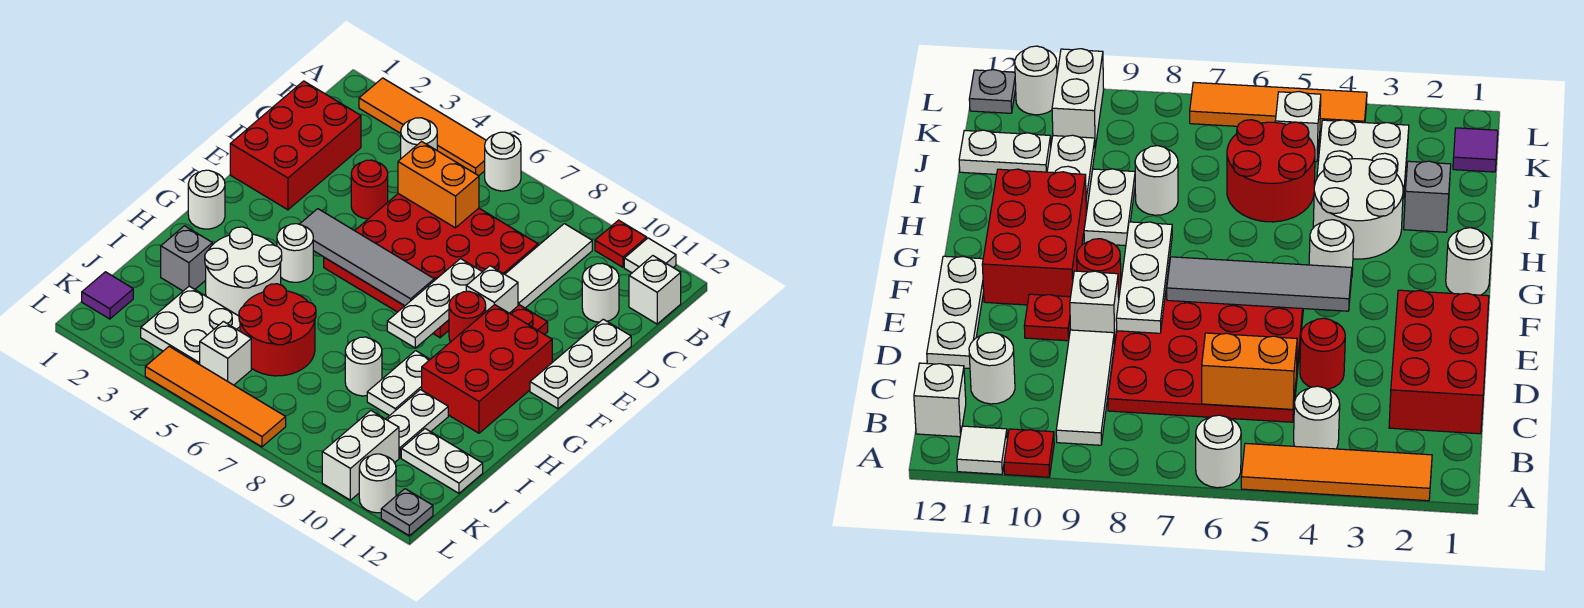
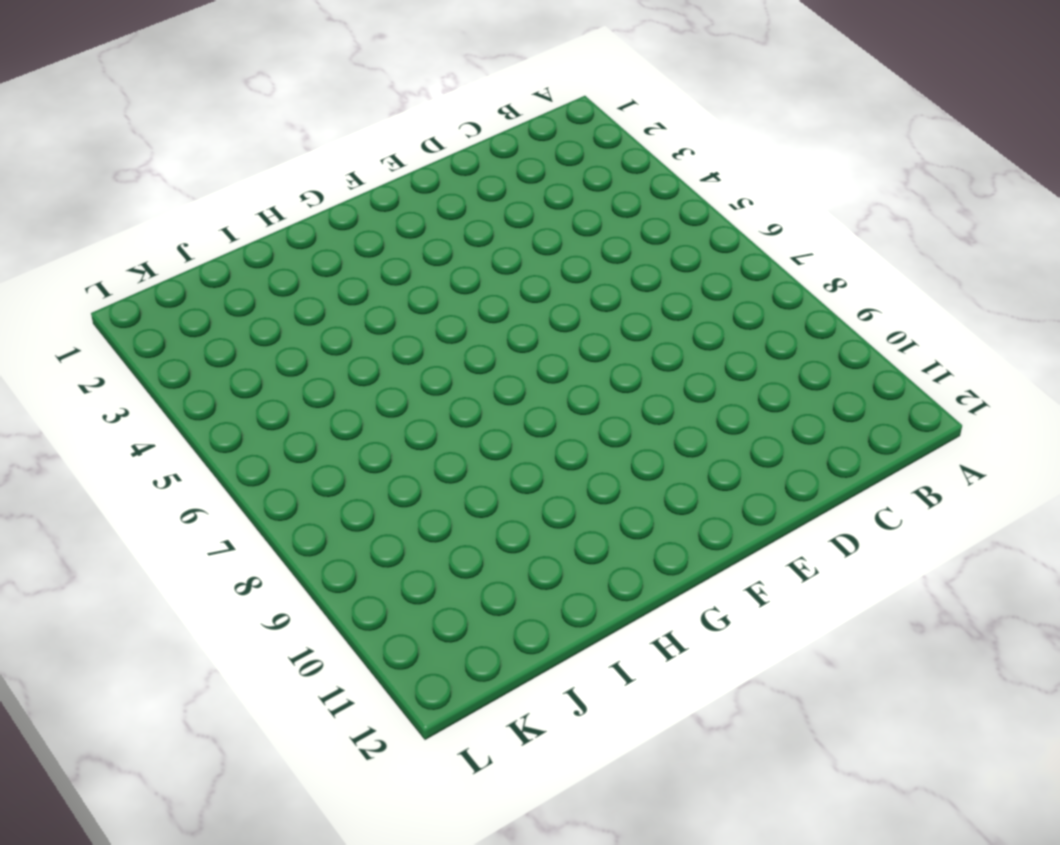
none -> orange tile A2:A5 level 1
none -> white round brick A6 level 1
none -> red plate A10 level 1
none -> white tile A11 level 1

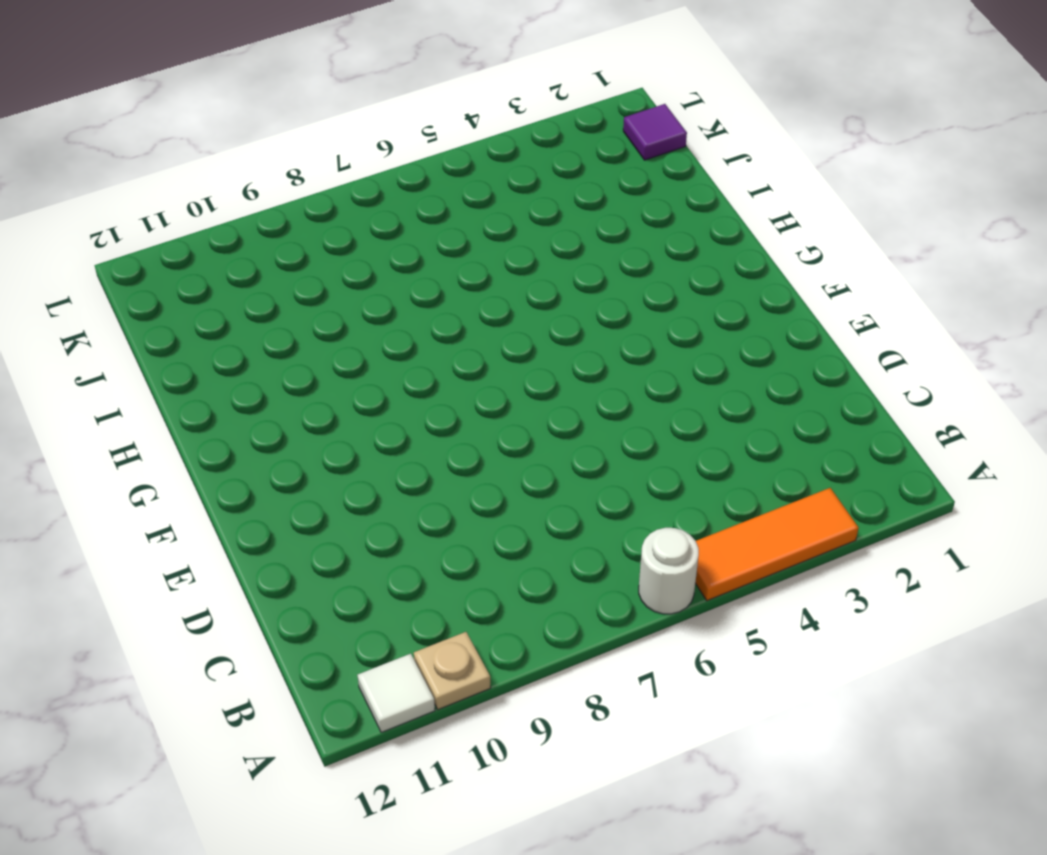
orange tile A3:A5 level 1 -> orange tile A2:A5 level 1
tan plate A10 level 1 -> red plate A10 level 1
none -> white round brick B4 level 1
none -> white tile B9:D9 level 1
none -> white brick B12 level 1
none -> red brick C1:E2 level 1

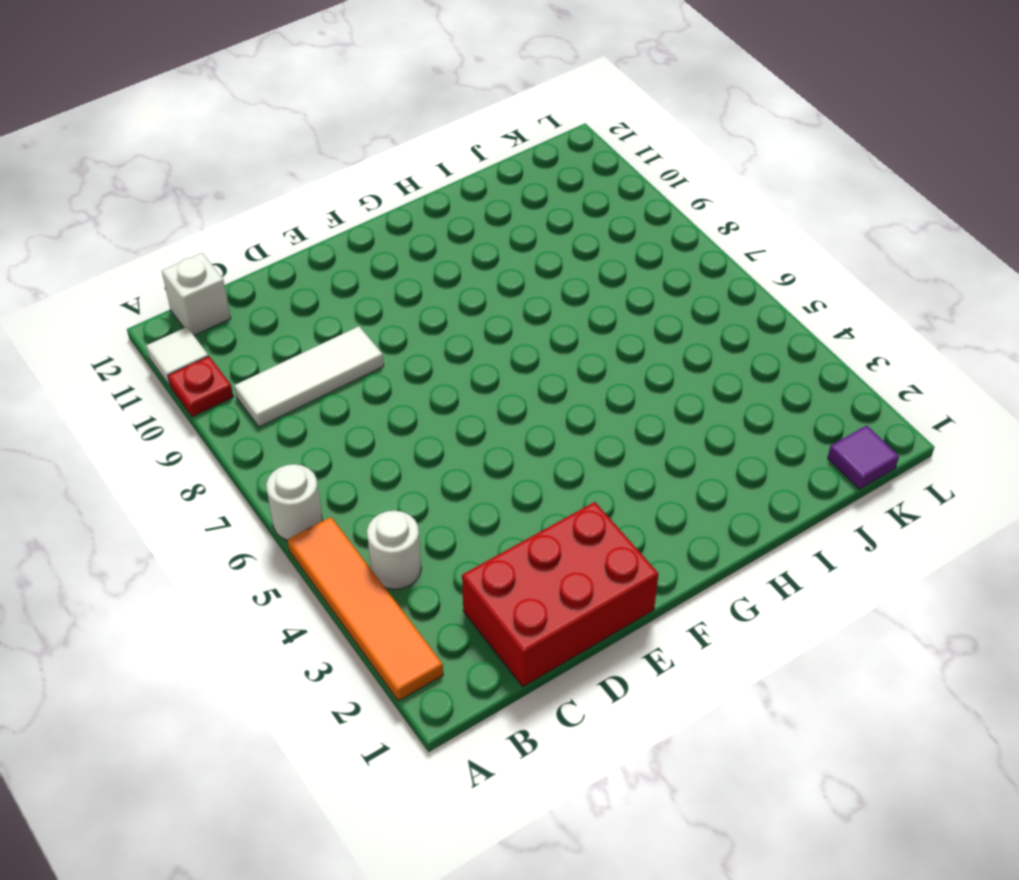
none -> red plate C5:F8 level 1
none -> white round brick C11 level 1
none -> red round brick D4 level 1
none -> white plate D12:F12 level 1

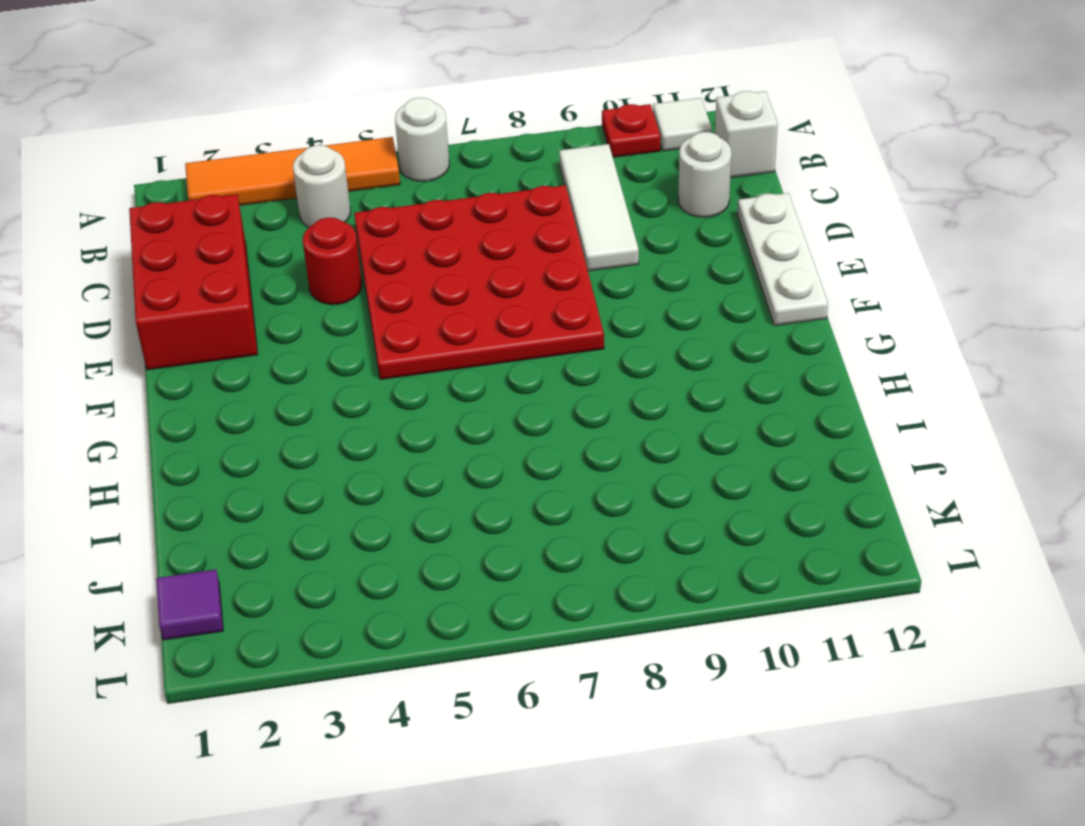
none -> white brick E9 level 1
none -> red plate E10 level 1
none -> red round brick F9 level 1
none -> red brick F10:H11 level 1

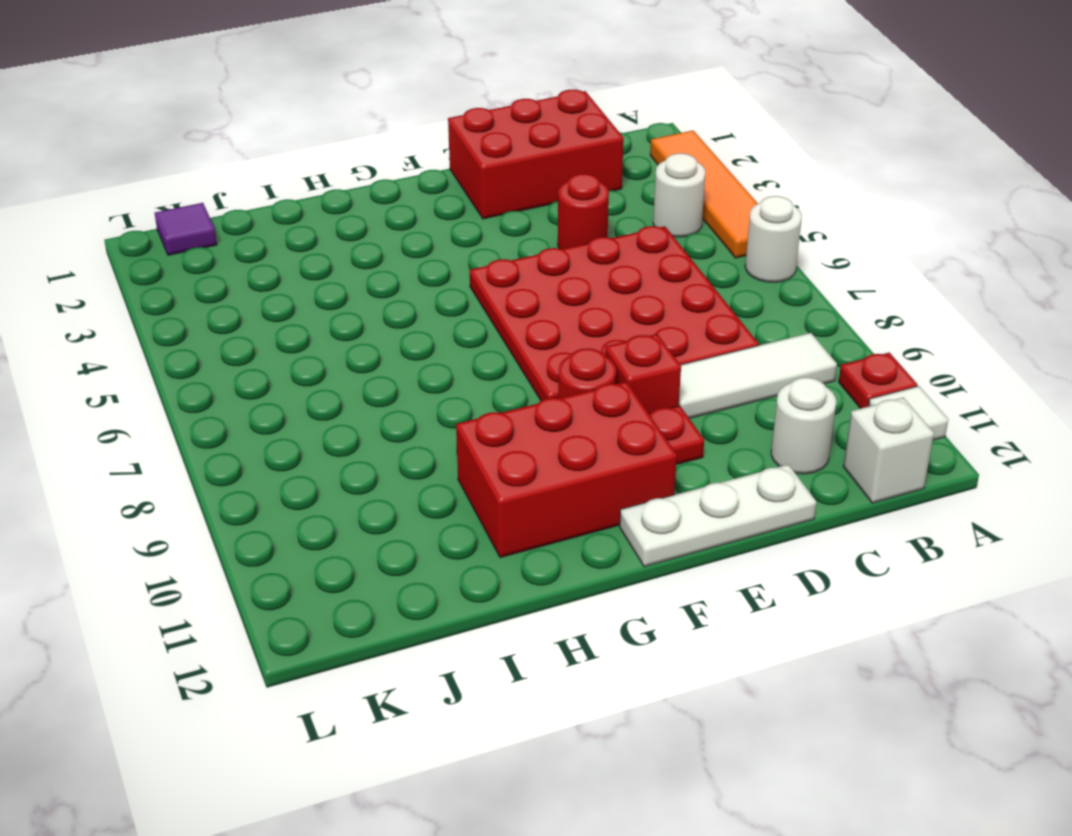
red brick E9 level 1 -> white brick E9 level 1
none -> white round brick G1 level 1
none -> white round brick G4 level 1
none -> white round brick H3:I4 level 1
none -> white plate H9:I9 level 1

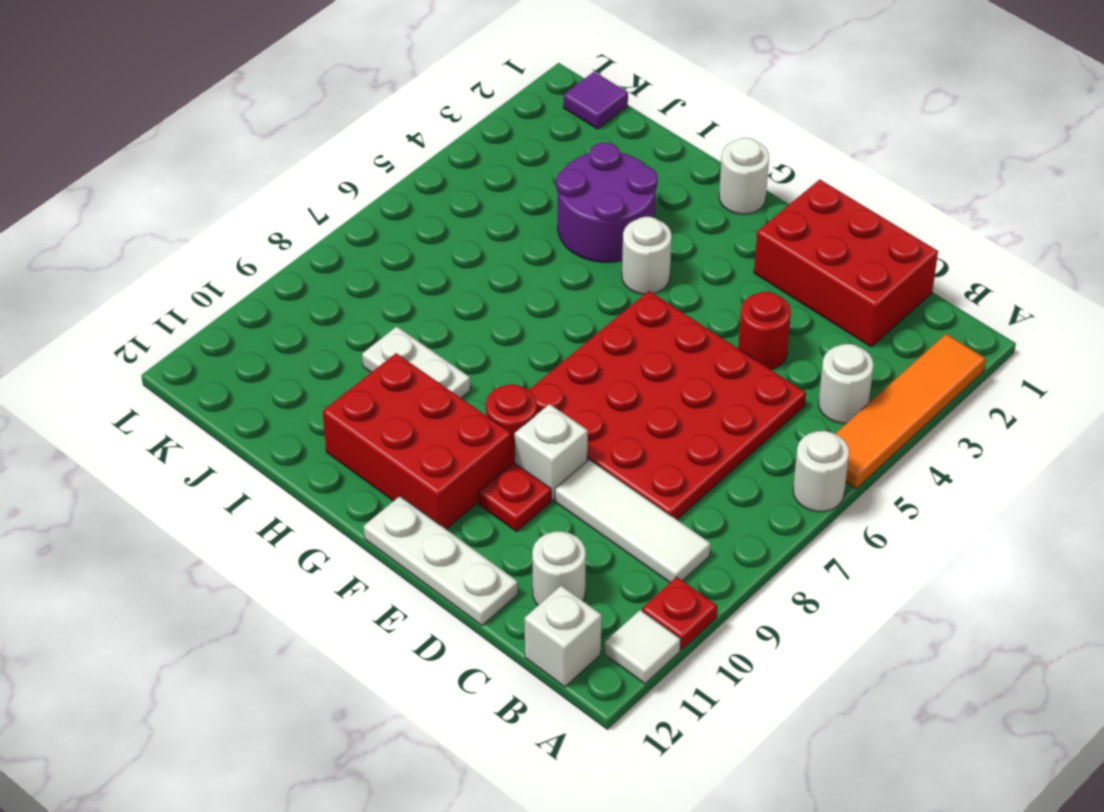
purple round brick H3:I4 level 1 -> white round brick H3:I4 level 1
none -> grey brick I2 level 1
none -> red round brick I5:J6 level 1
none -> white round brick I8 level 1
none -> white plate I10:J10 level 1

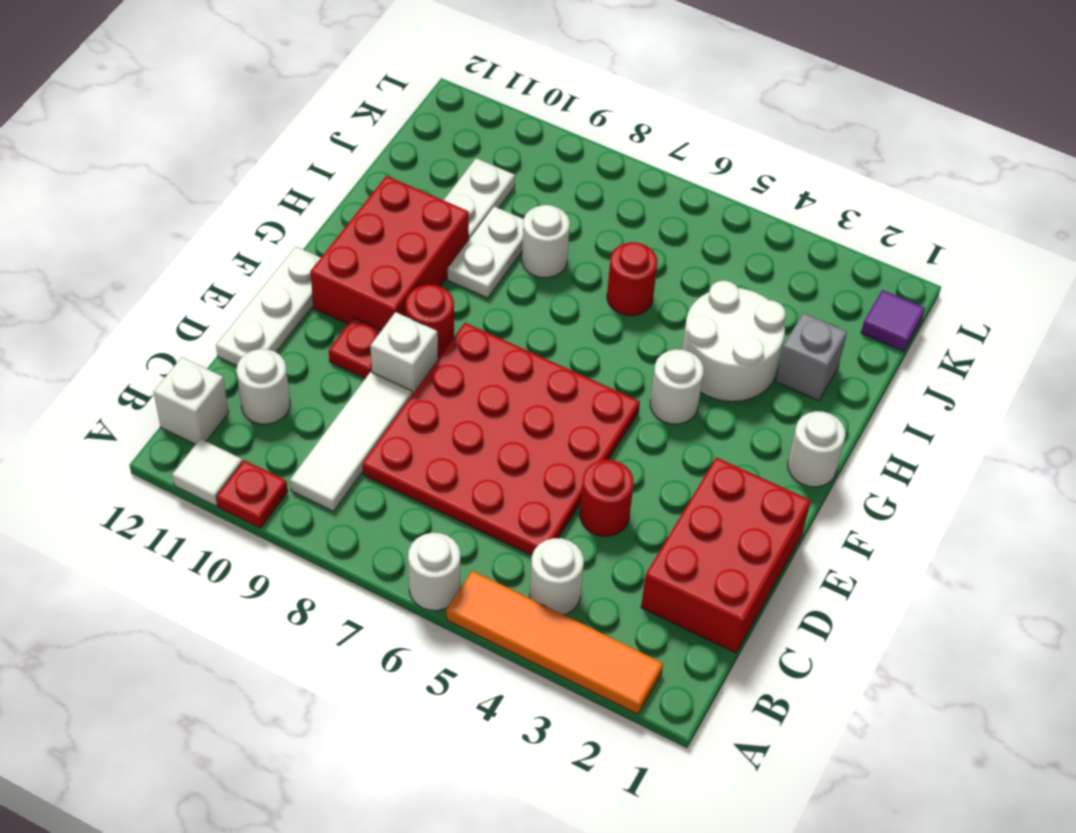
red round brick I6 level 1 -> red round brick I5:J6 level 1
none -> white plate J3:K4 level 1
none -> white plate J11:J12 level 1
none -> white brick K5 level 1
none -> white brick K10:L10 level 1

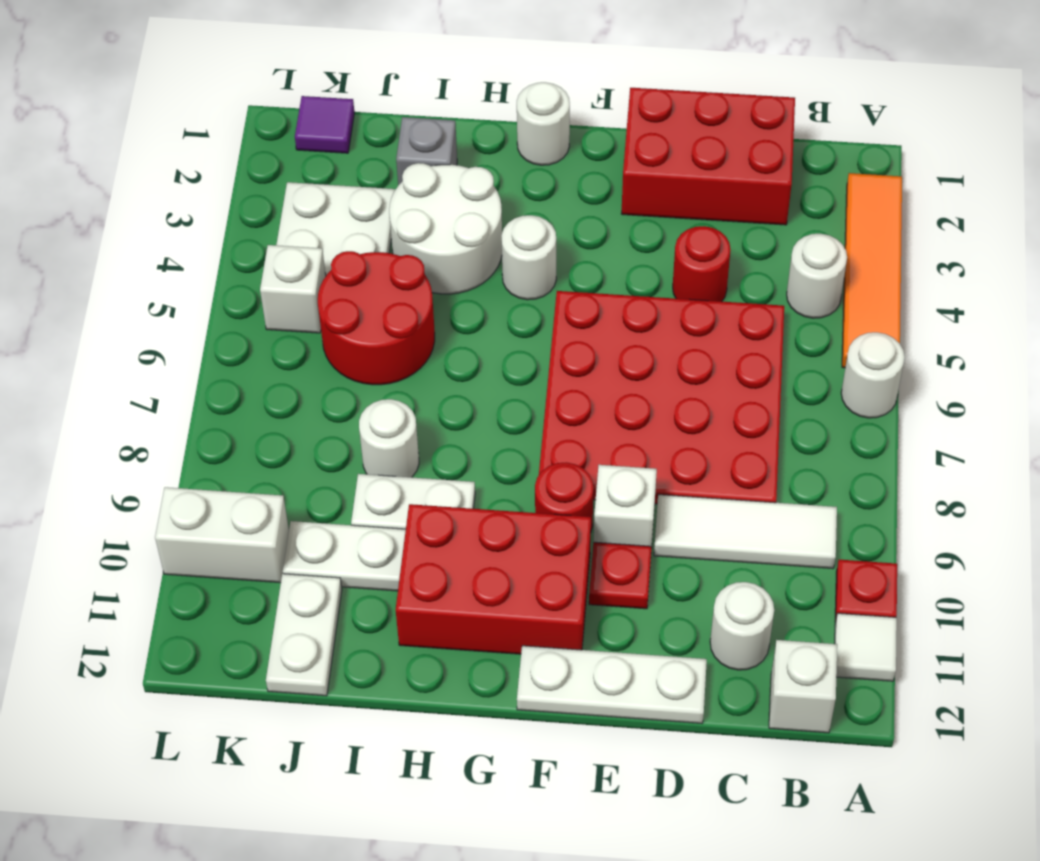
none -> orange tile L4:L7 level 1
none -> white round brick L11 level 1
none -> grey plate L12 level 1
none -> orange brick C5:C6 level 2

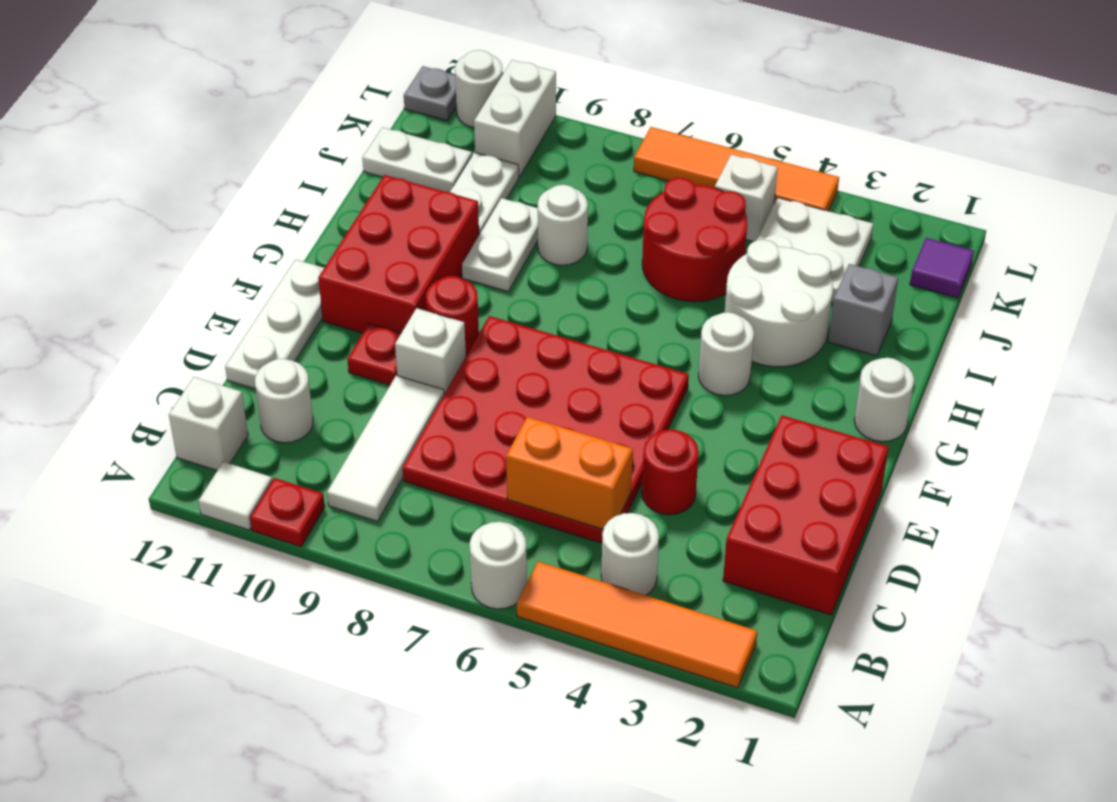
none -> white plate E8:G8 level 2
none -> grey tile F4:F7 level 2

